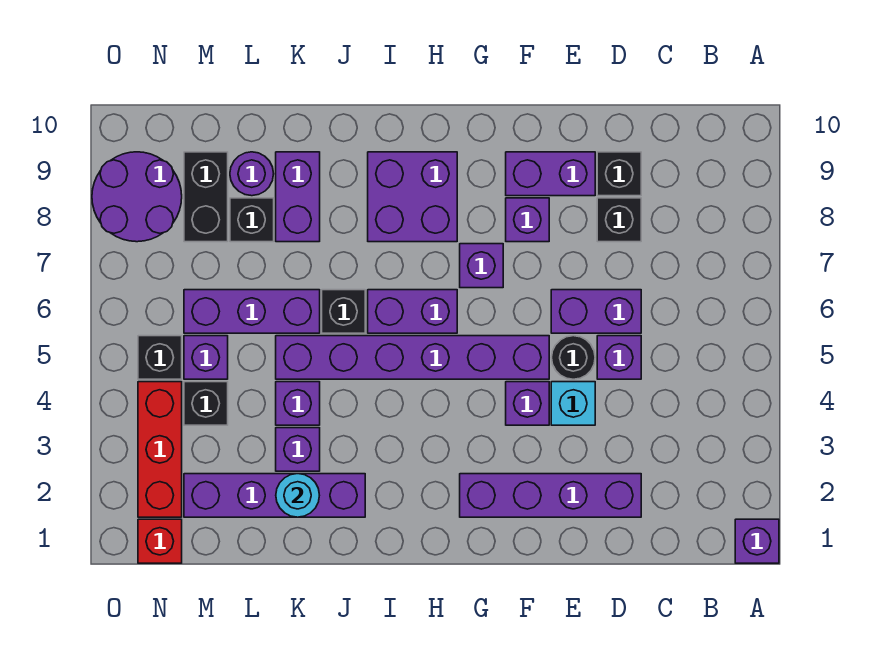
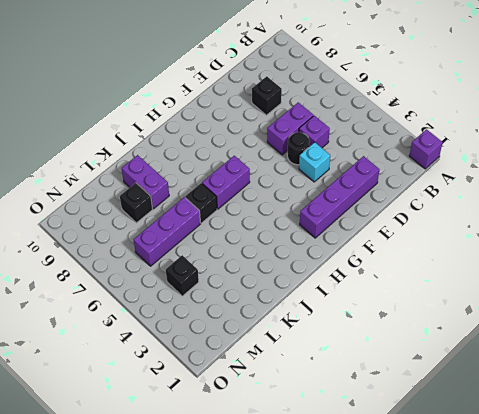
none -> black brick D9 level 1
none -> purple brick E9:F9 level 1
none -> purple brick F4 level 1
none -> purple brick F5:K5 level 1

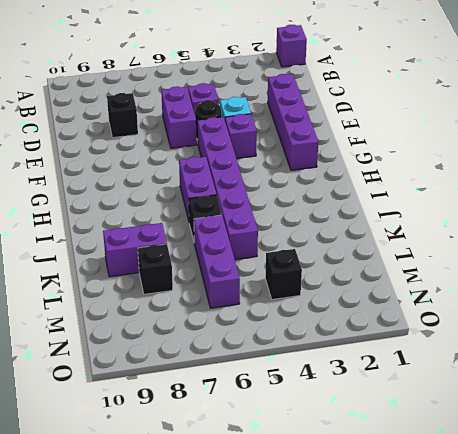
none -> black brick D9 level 1
none -> purple brick E9:F9 level 1
none -> purple brick F8 level 1
none -> purple brick G7 level 1

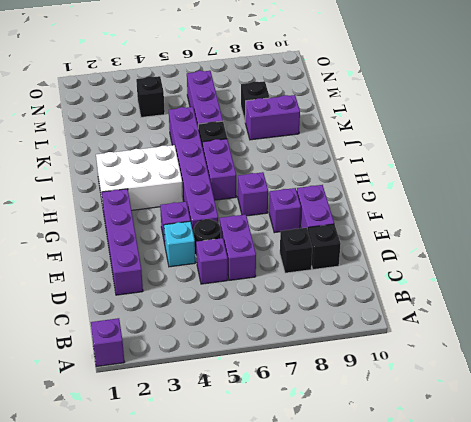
white brick H2:I4 level 1 -> none
none -> purple brick H8:I9 level 1
none -> purple brick J2:M2 level 1
none -> purple brick K3 level 1
none -> purple brick K4 level 1

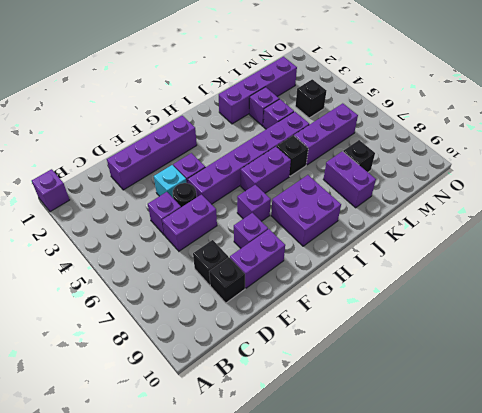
none -> purple round brick L9 level 1
none -> purple brick M5 level 1
none -> black brick M8:M9 level 1
none -> red brick N1 level 1

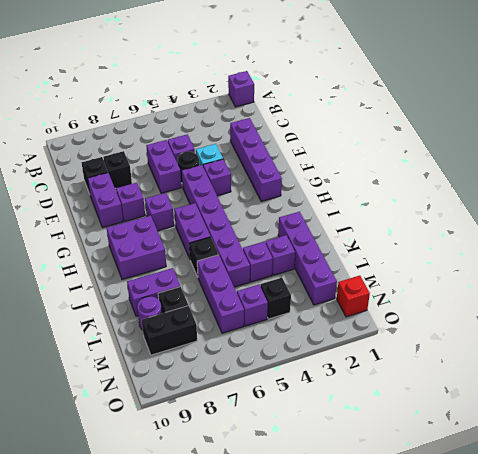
none -> red brick N2:N4 level 1
none -> black brick N5 level 1
none -> purple round brick N8:O9 level 1
none -> cyan round brick K2 level 2

